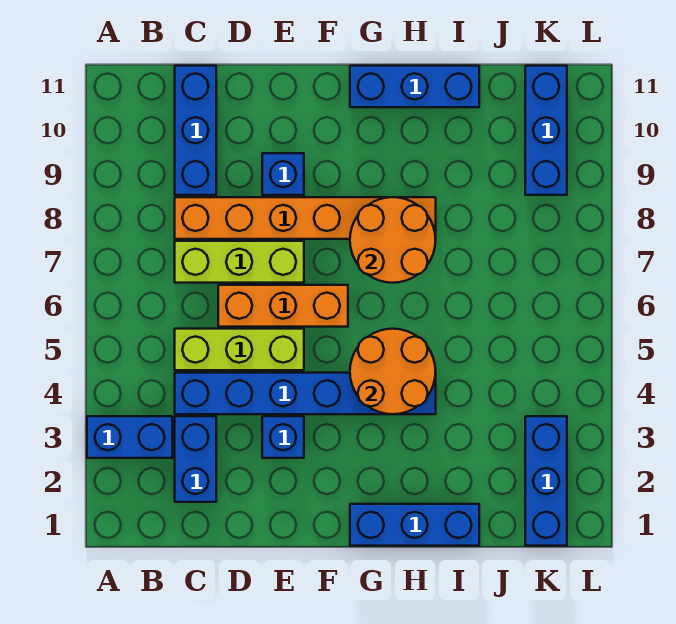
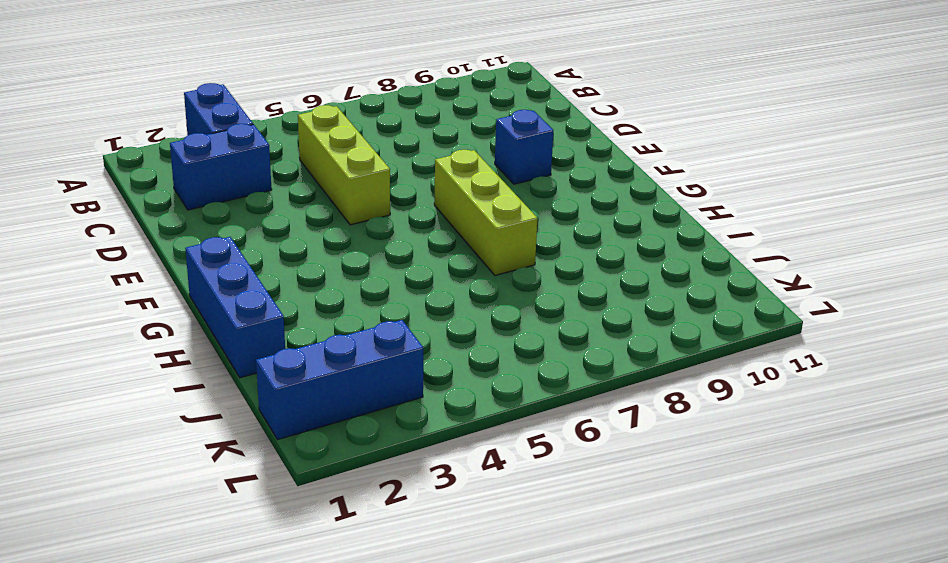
lime brick F7:H7 level 1 -> lime brick C7:E7 level 1
none -> blue brick C4:H4 level 1
none -> orange brick C8:H8 level 1
none -> blue brick C9:C11 level 1

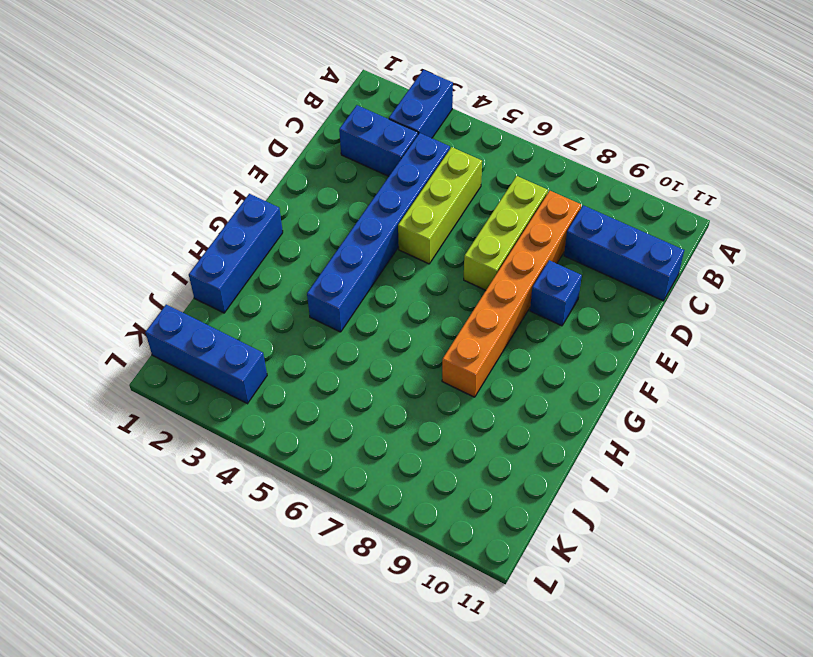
none -> orange brick D6:F6 level 1
none -> blue brick E3 level 1
none -> blue brick G11:I11 level 1

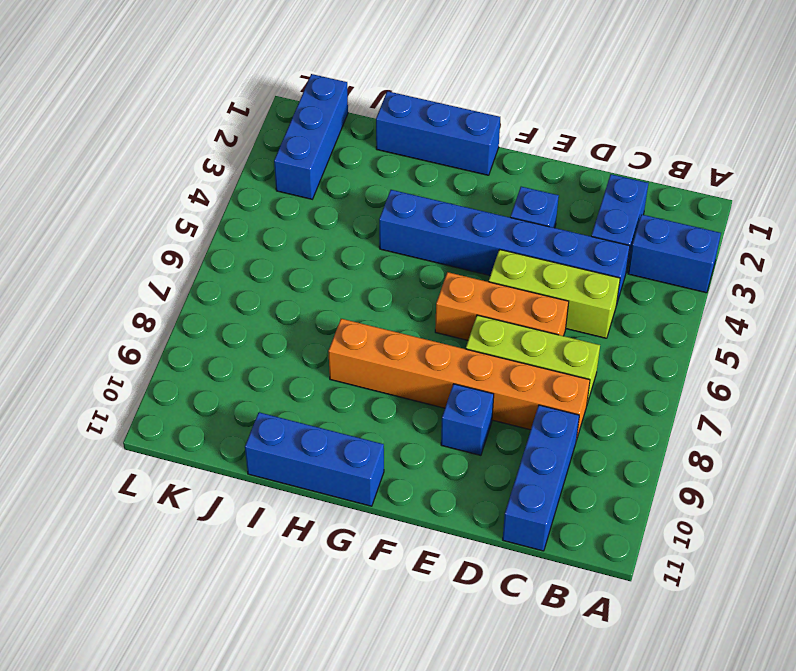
none -> blue brick K9:K11 level 1
none -> orange round brick G4:H5 level 2
none -> orange round brick G7:H8 level 2

